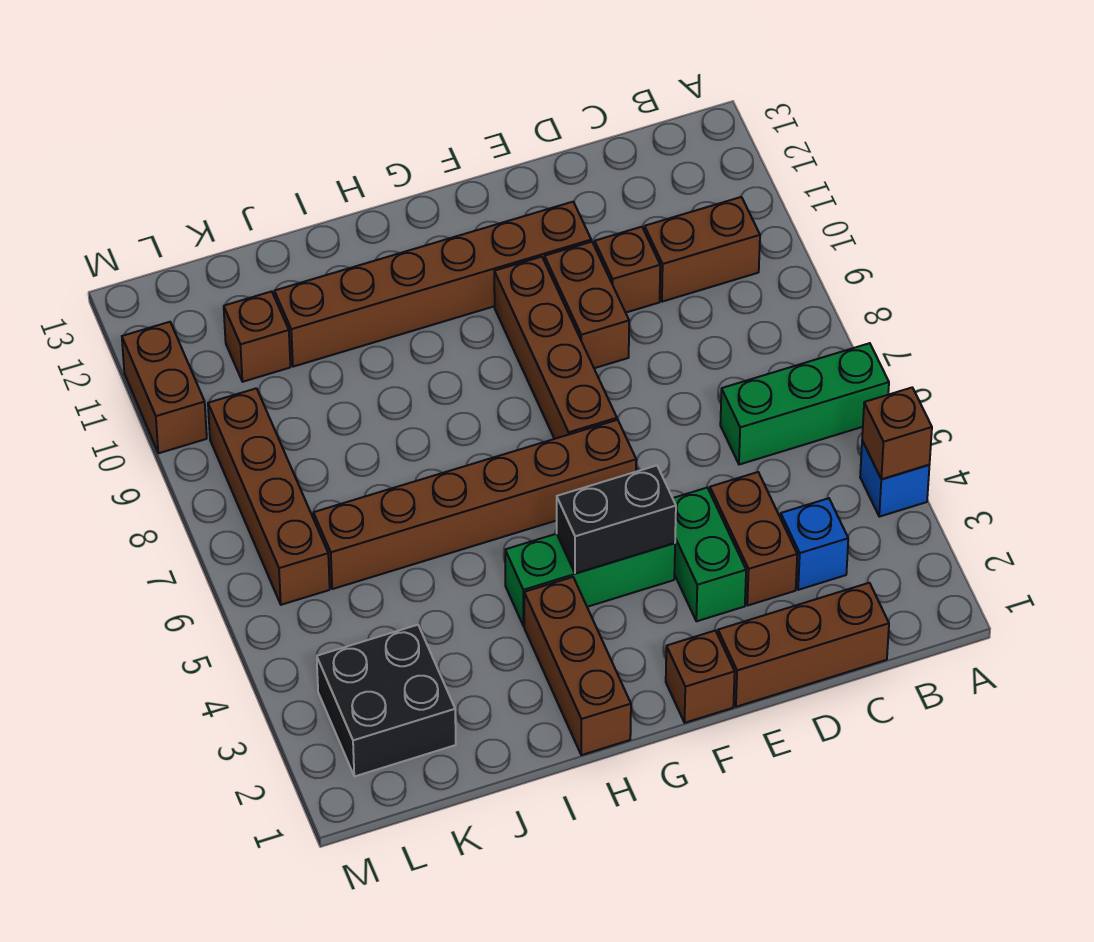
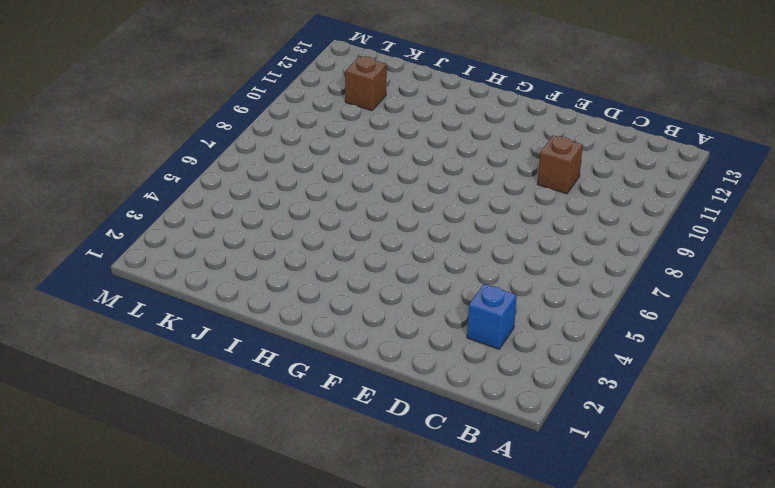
none -> blue brick A4 level 1
none -> green brick A6:C6 level 1
none -> brown brick B10:C10 level 1

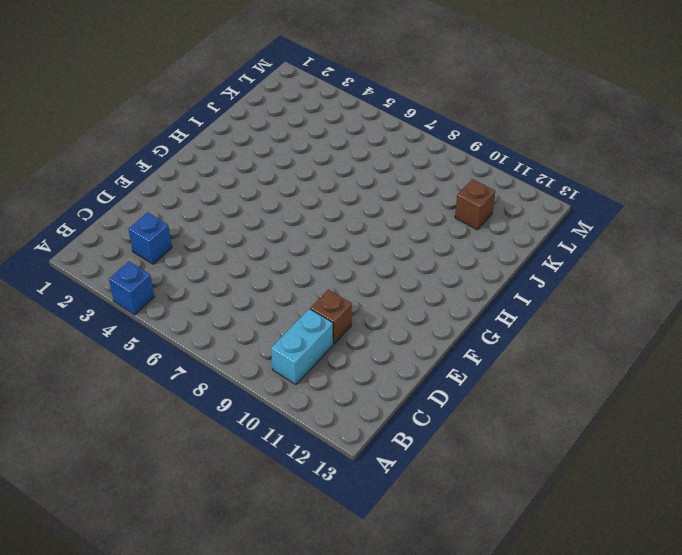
cyan brick B10:C10 level 1 -> brown brick B10:C10 level 1
none -> green brick A6:C6 level 1
none -> brown brick C1:E1 level 1
none -> brown brick D3:D4 level 1

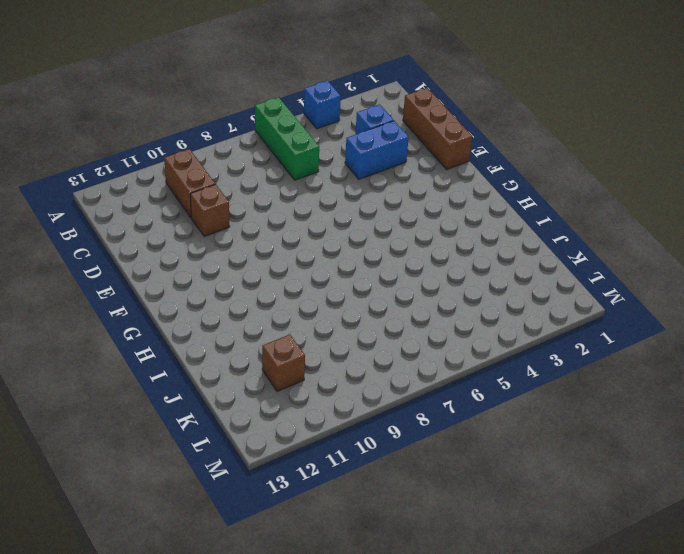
blue brick D3:D4 level 1 -> brown brick D3:D4 level 1
none -> green brick E3:E4 level 1
none -> brown brick E9:E10 level 1
none -> brown brick E11:J11 level 1

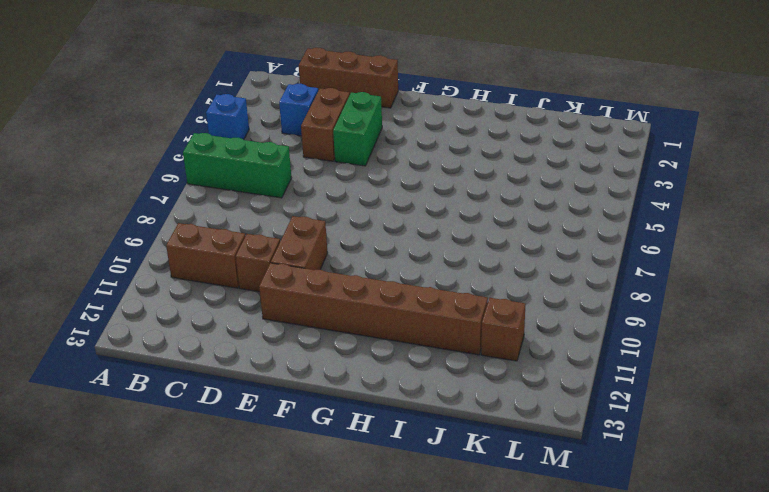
none -> brown brick F1 level 1
none -> green brick F4:H4 level 1
none -> brown brick F6:K6 level 1

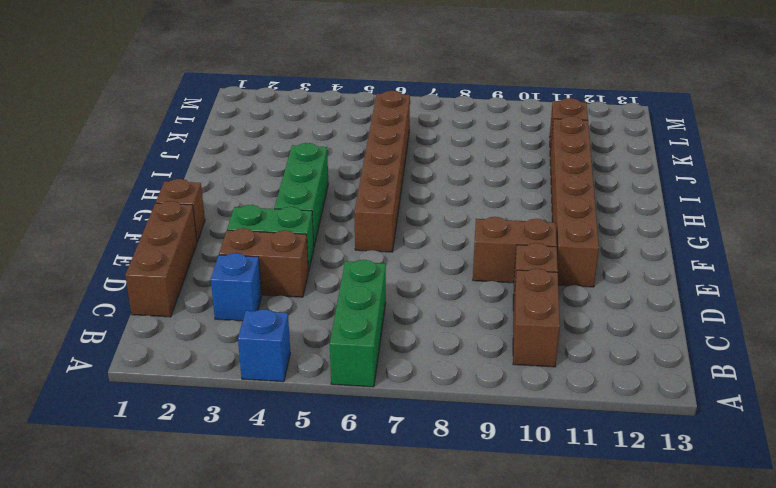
none -> brown brick F7:F10 level 1
none -> brown brick H1:H3 level 1
none -> black brick K2:L3 level 1

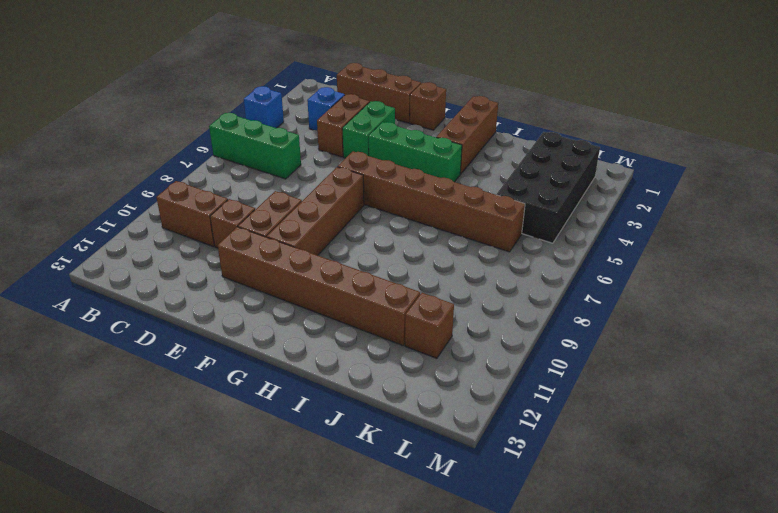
black brick K2:L5 level 1 -> black brick K2:L3 level 1
none -> brown brick L6:L9 level 1
none -> brown brick M10:M11 level 1
none -> brown brick A4 level 2

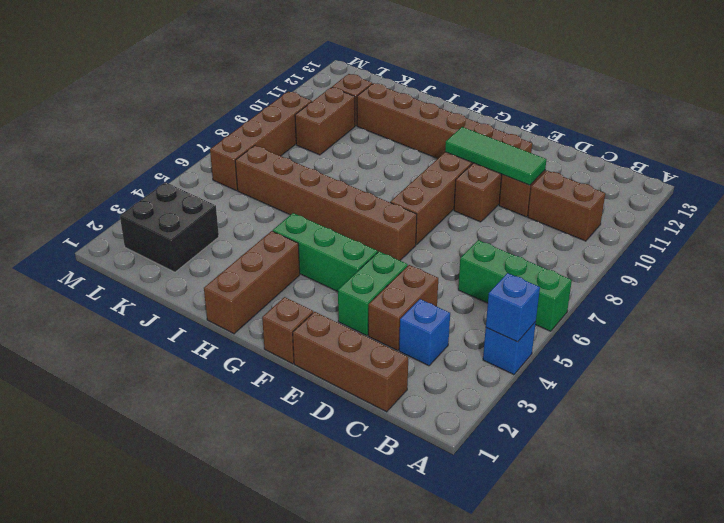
blue brick A4 level 2 -> brown brick A4 level 2
green tile D10:F10 level 2 -> none
brown brick K9:K10 level 1 -> brown brick M10:M11 level 1
none -> black brick F4:G4 level 2

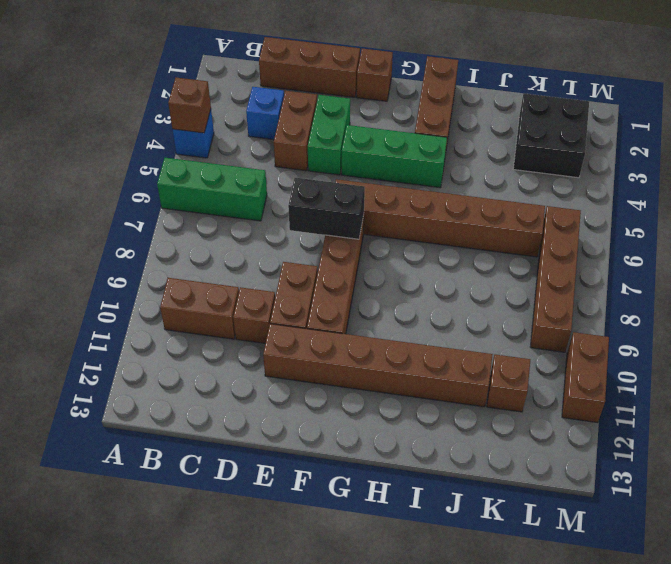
black brick E7:F7 level 2 -> black brick F4:G4 level 2

